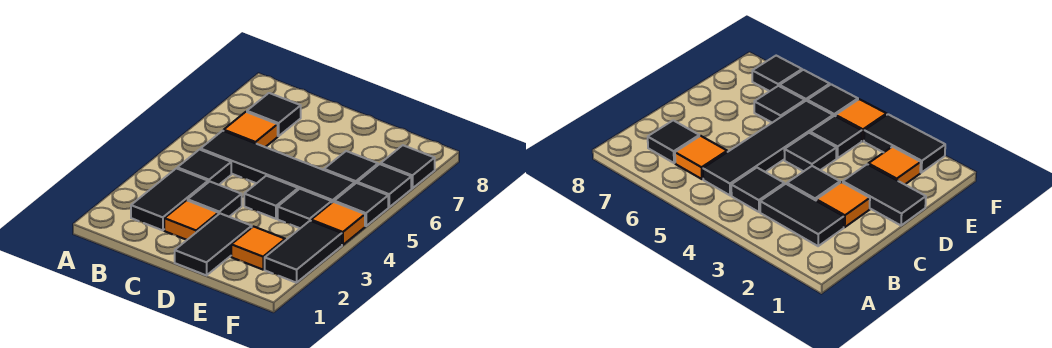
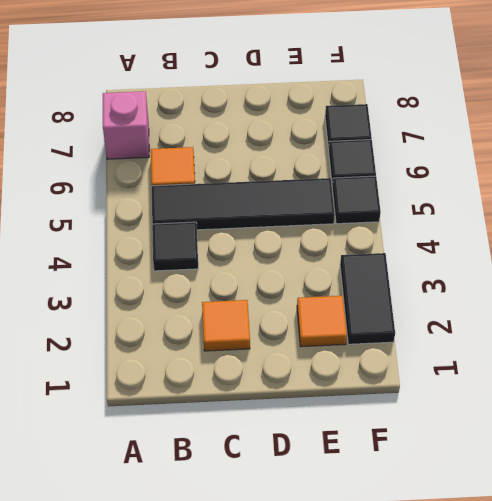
pink brick A7 level 1 -> none
none -> black tile B2:B3 level 1
none -> black tile B7 level 1
none -> black tile C3 level 1

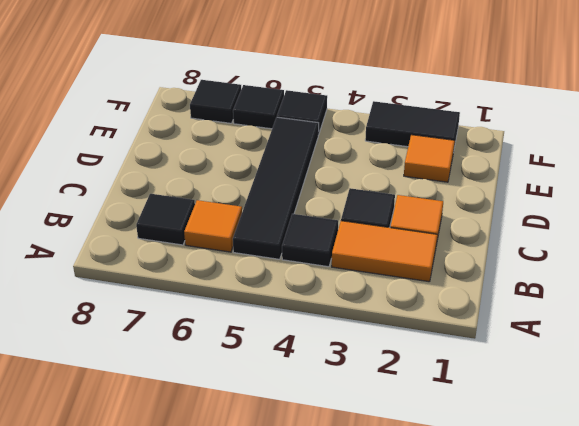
orange tile B2:B3 level 1 -> black tile B2:B3 level 1
none -> black tile D1:D2 level 1
none -> black tile D4 level 1
none -> black tile E4 level 1

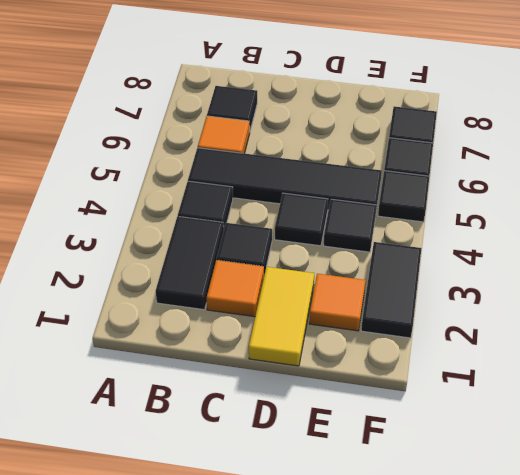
yellow tile D1:D2 level 1 -> black tile D1:D2 level 1
none -> black tile E6 level 1
none -> orange tile F4 level 1

